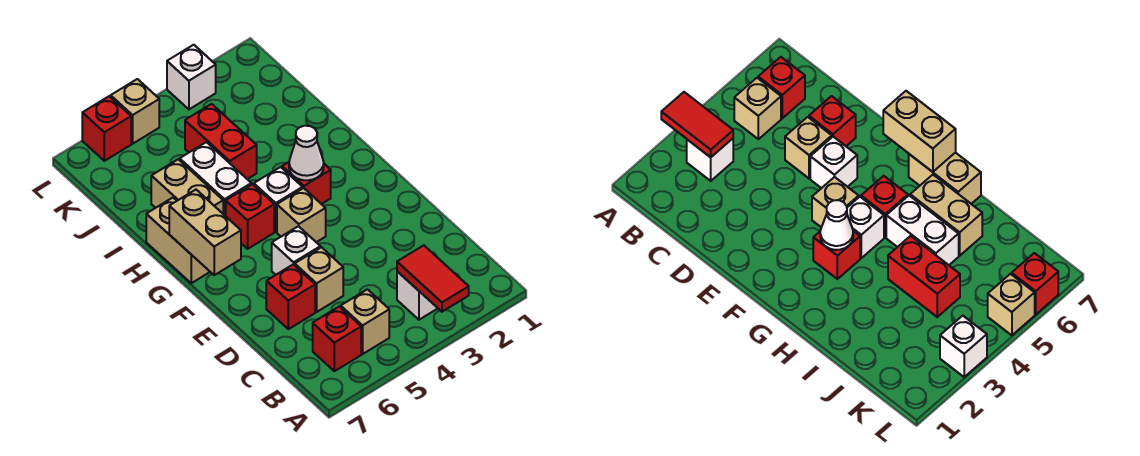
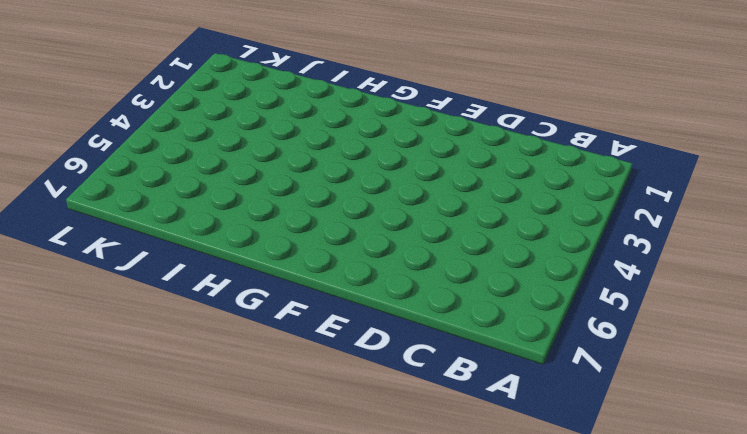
none -> white brick B3 level 1
none -> tan brick B5 level 1
none -> red brick B6 level 1

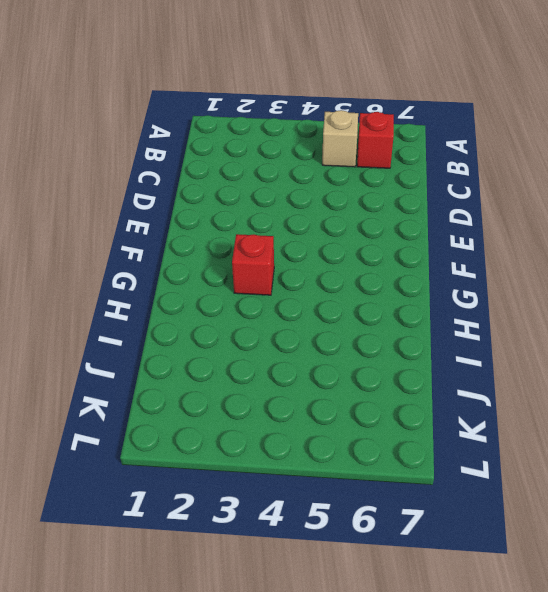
none -> white brick B3 level 1
none -> tan brick D5 level 1
none -> red brick D6 level 1

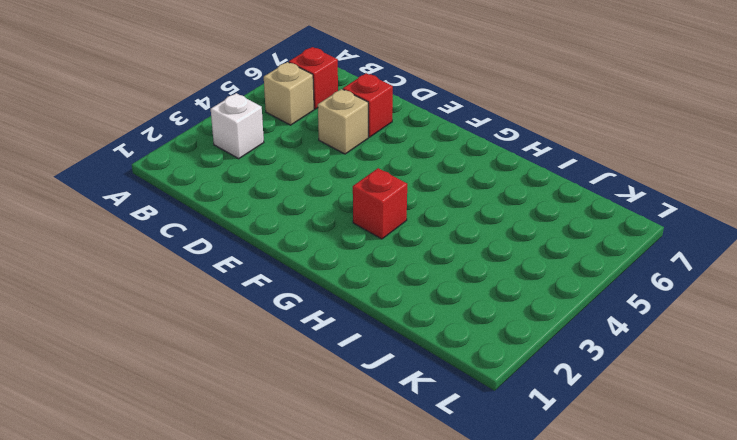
none -> white brick E5 level 1
none -> tan brick F4 level 1
none -> white brick G4 level 1

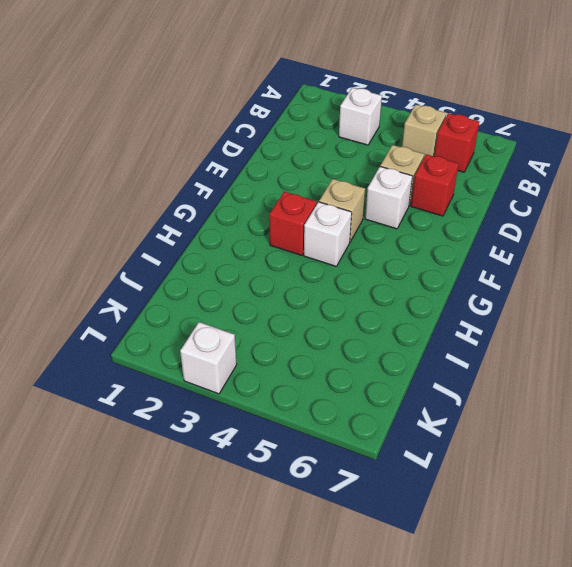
none -> red brick G5 level 1
none -> tan brick G7:H7 level 1
none -> white brick H5:I5 level 1

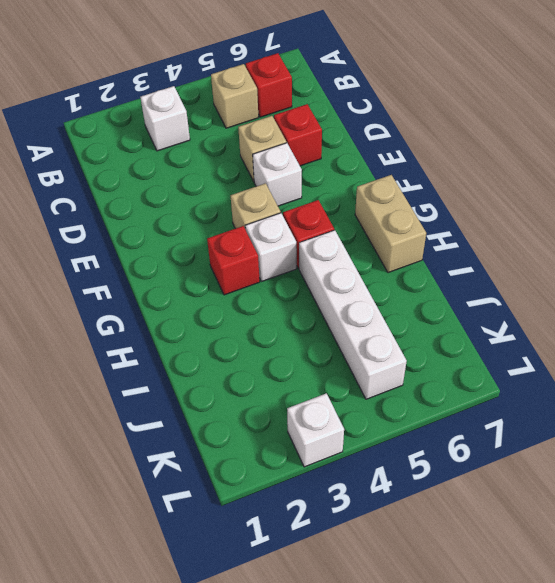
white brick H5:K5 level 1 -> white brick H5:I5 level 1
none -> tan brick H6:I6 level 1
none -> red brick I4:J4 level 1
none -> tan brick L5 level 1

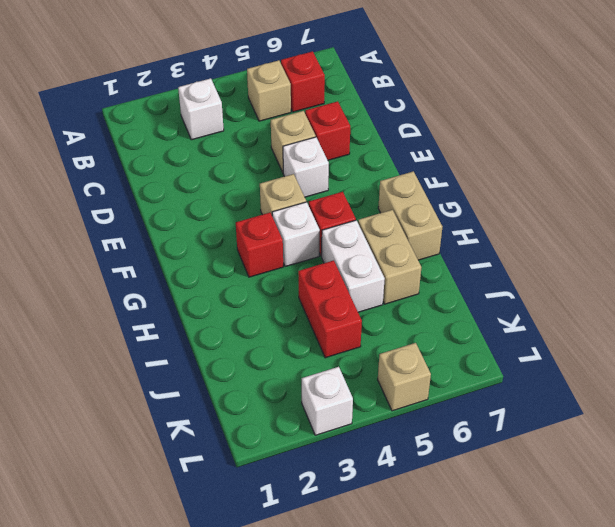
none -> red brick L6 level 1
none -> red tile A3:B3 level 2
none -> tan brick F7:G7 level 2

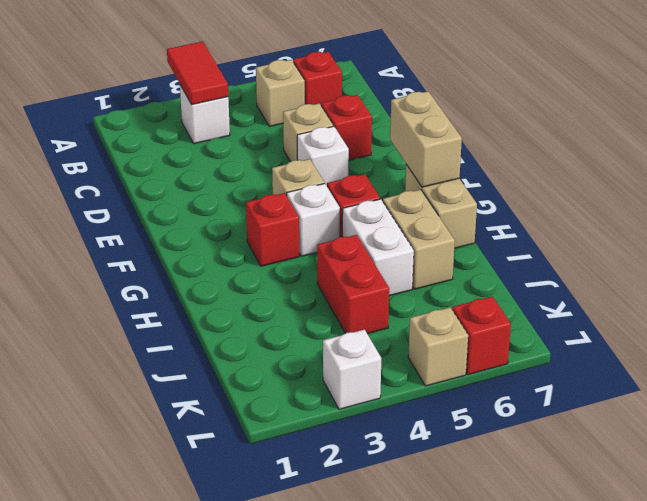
none -> white cone G3 level 2

